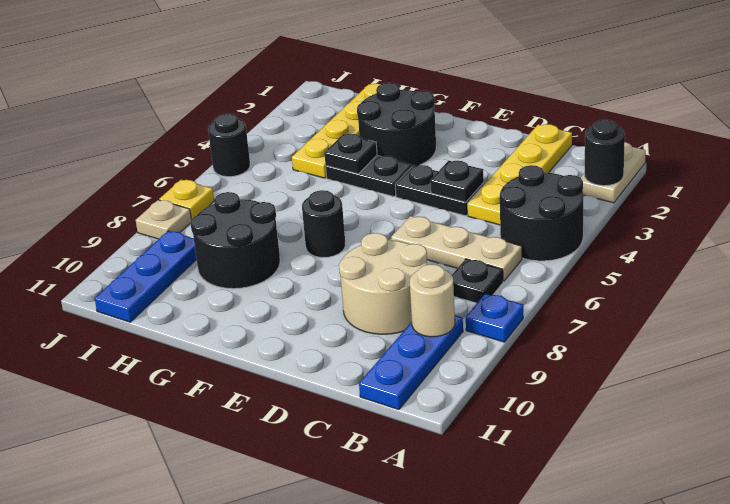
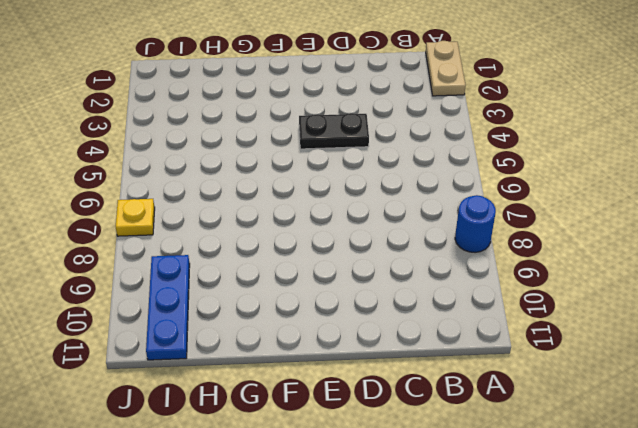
blue round brick A8 level 1 -> blue plate A8 level 1
none -> black round brick A4:B5 level 1
none -> tan plate B6:D6 level 1
none -> black plate B7 level 1

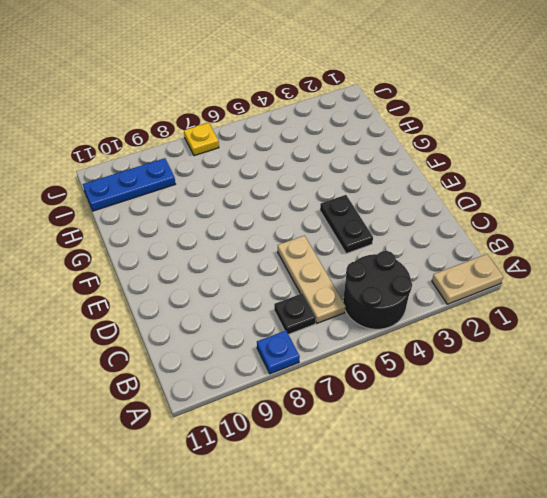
none -> blue plate B9:B11 level 1
none -> yellow plate C1:C4 level 1
none -> tan round brick C8:D9 level 1

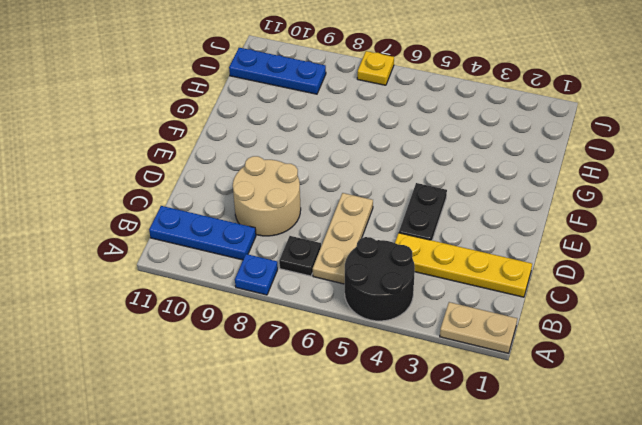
none -> black round brick F2:G3 level 1
none -> black plate F4:G4 level 1
none -> black round brick F7 level 1

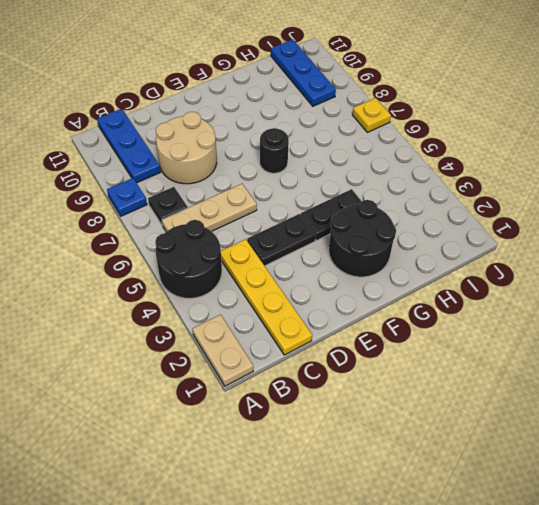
none -> black round brick G8:H9 level 1
none -> yellow plate H1:H4 level 1
none -> black round brick J5 level 1

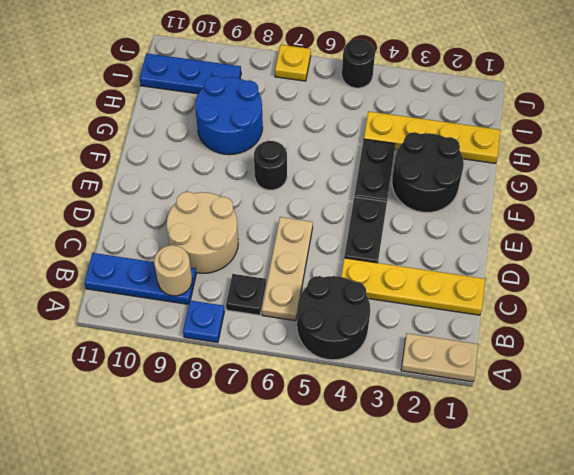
blue round brick G8:H9 level 1 -> black round brick G8:H9 level 1
none -> tan plate J8 level 1
none -> black round brick A2 level 2
none -> black plate D4 level 2

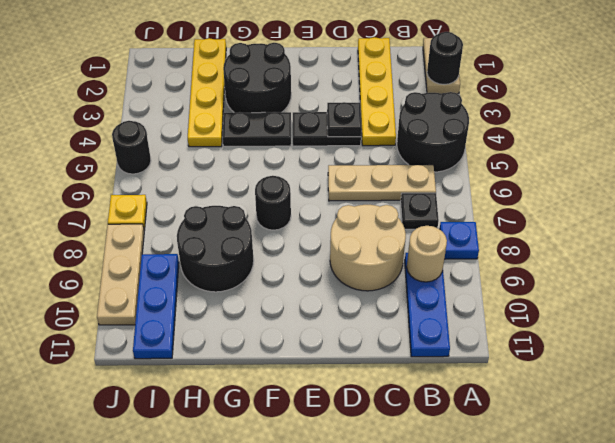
tan plate J8:J10 level 1 -> tan plate J8 level 1
none -> black plate G4 level 2

